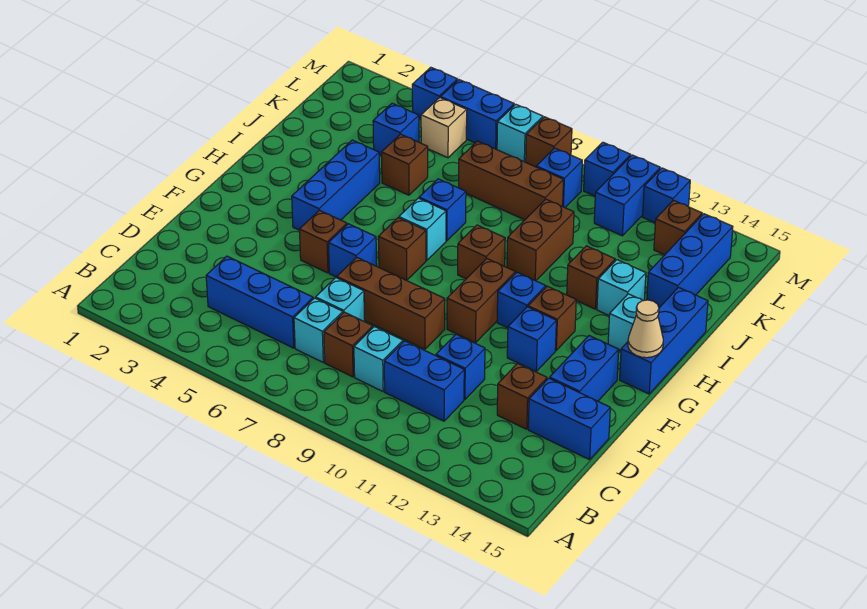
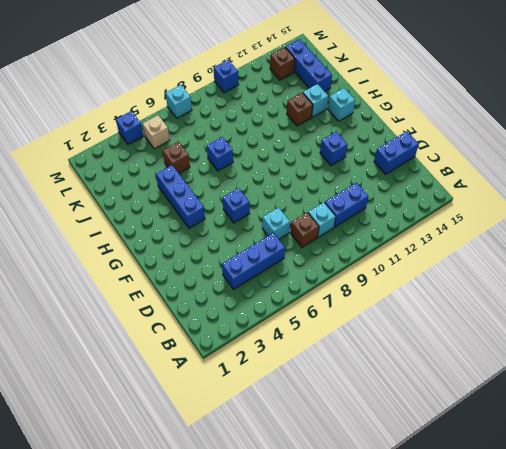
none -> cyan brick C7 level 1
none -> blue brick D11 level 1
none -> brown brick D13 level 1
none -> brown brick E7:E9 level 1

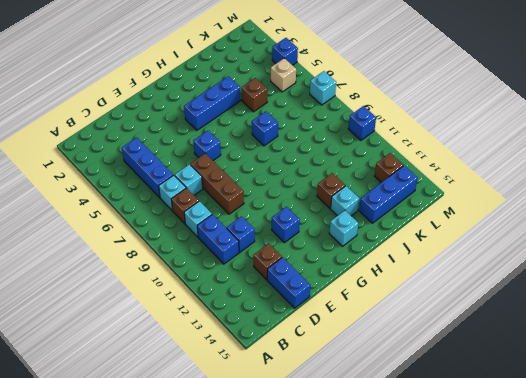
none -> blue brick E14:F14 level 1
none -> brown brick F5 level 1
none -> brown brick F10:G10 level 1
none -> brown brick G7 level 1

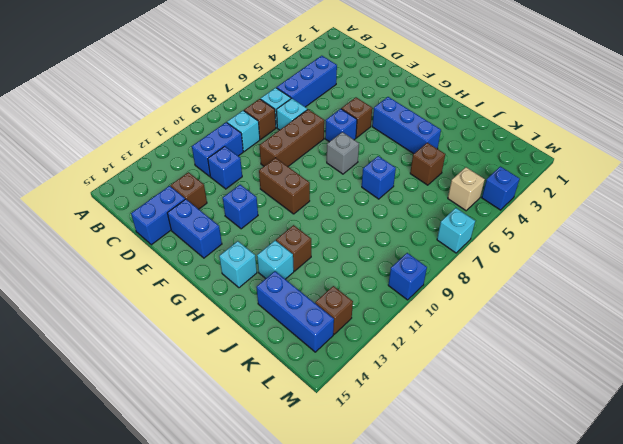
grey brick G7 level 1 -> brown brick G7 level 1
none -> blue brick G11 level 1
none -> brown brick G12 level 1
none -> blue brick G15:I15 level 1
none -> cyan brick H7 level 1

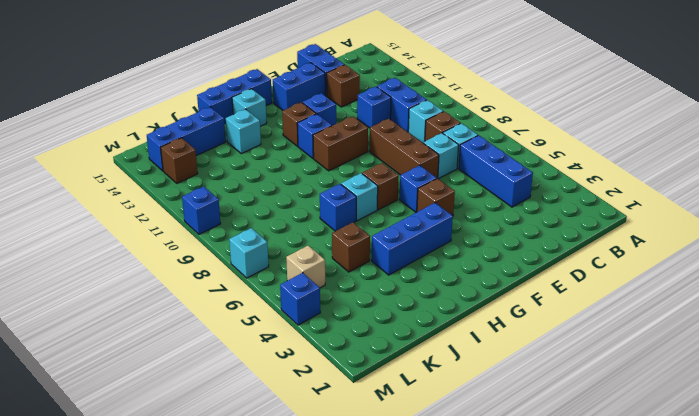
none -> brown brick H9 level 1
none -> brown brick I10:J10 level 1
none -> brown brick I12 level 1
none -> blue brick K4 level 1

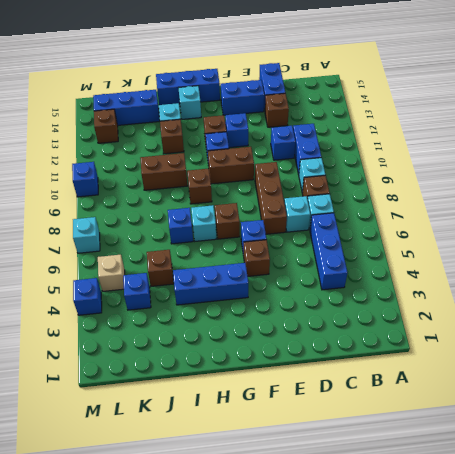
none -> brown brick K7:K9 level 1
none -> blue brick L9 level 1
none -> blue brick L11:M11 level 1
none -> blue brick M5:M6 level 1

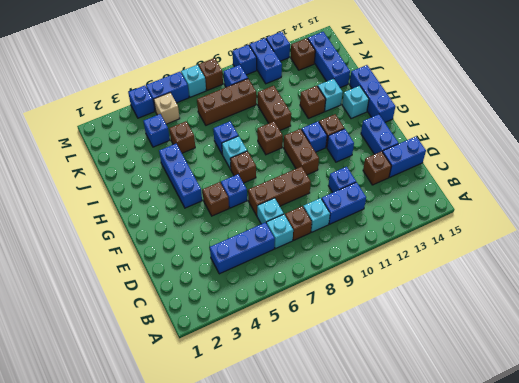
none -> tan cone G15 level 2

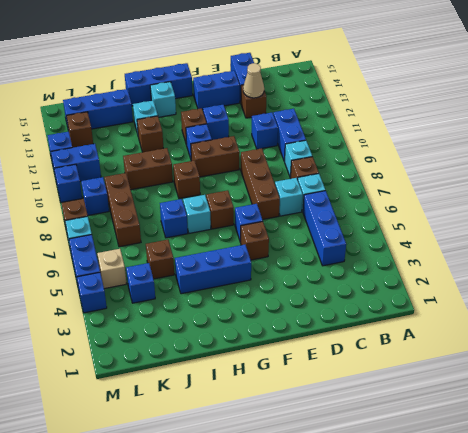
tan cone D13 level 2 -> tan cone G15 level 2

